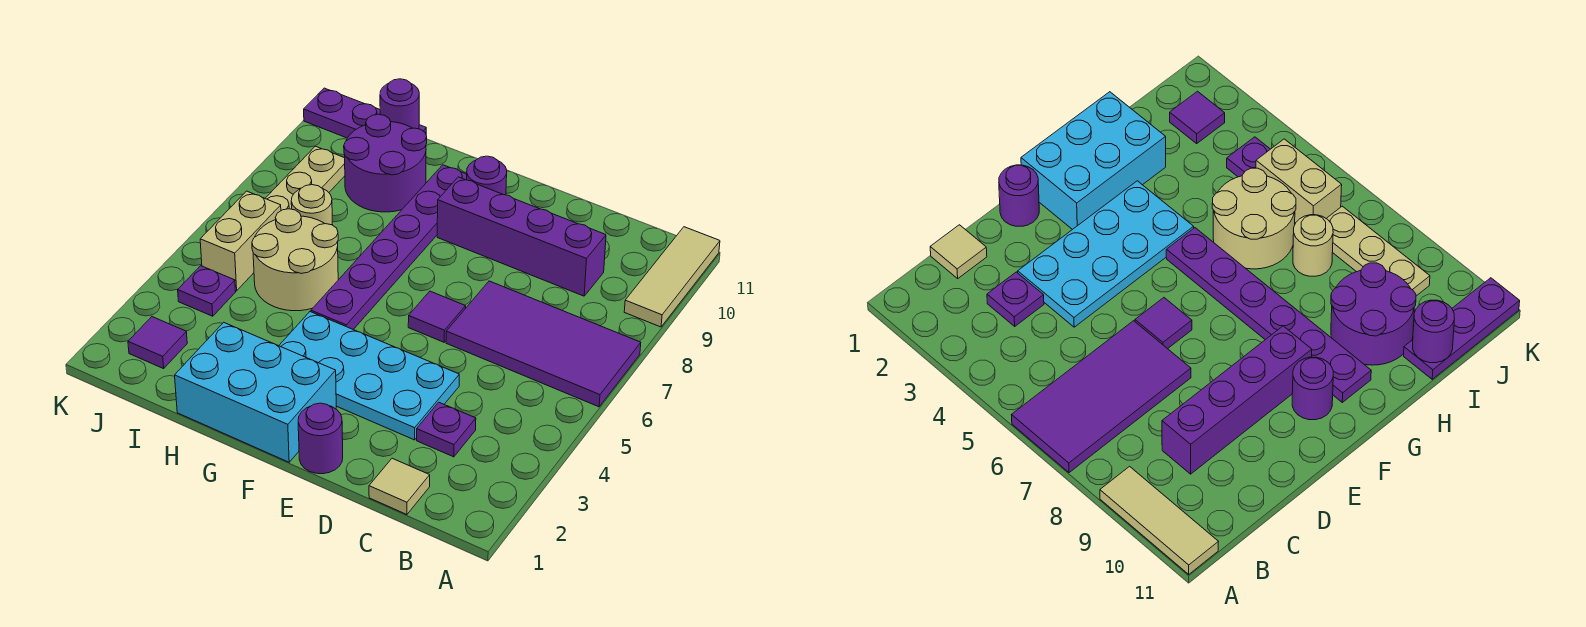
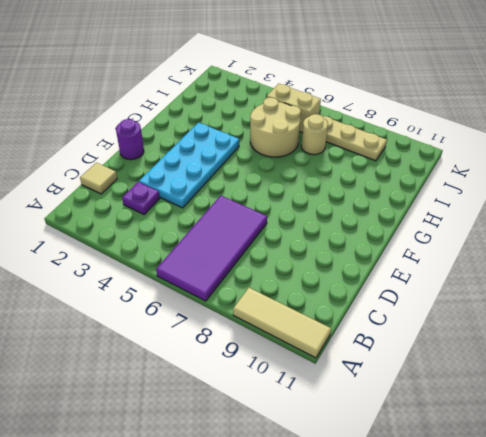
none -> purple brick C9:F9 level 1
none -> purple tile E6 level 1
none -> cyan brick F1:H2 level 1

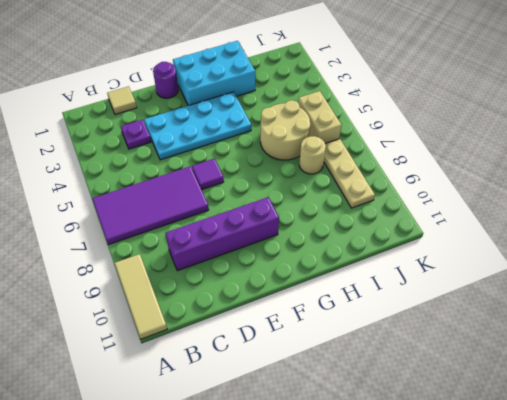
none -> purple round brick F10 level 1
none -> purple plate G5:G10 level 1
none -> purple round brick H9:I10 level 1

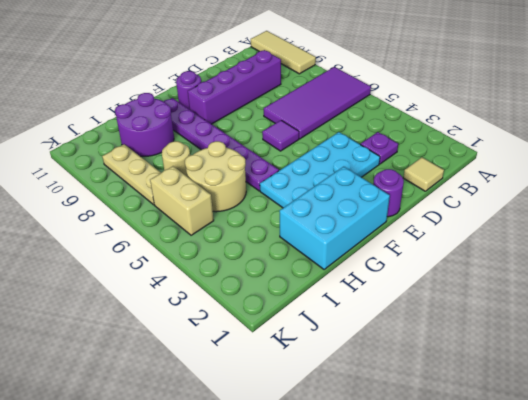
none -> purple plate I11:K11 level 1
none -> purple tile J2 level 1
none -> purple plate J4 level 1

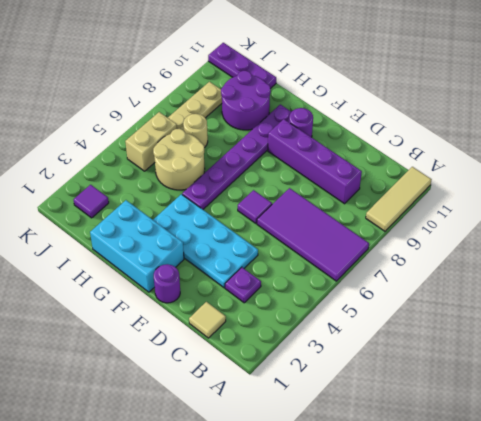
none -> purple plate J4 level 1
none -> purple round brick I11 level 2

